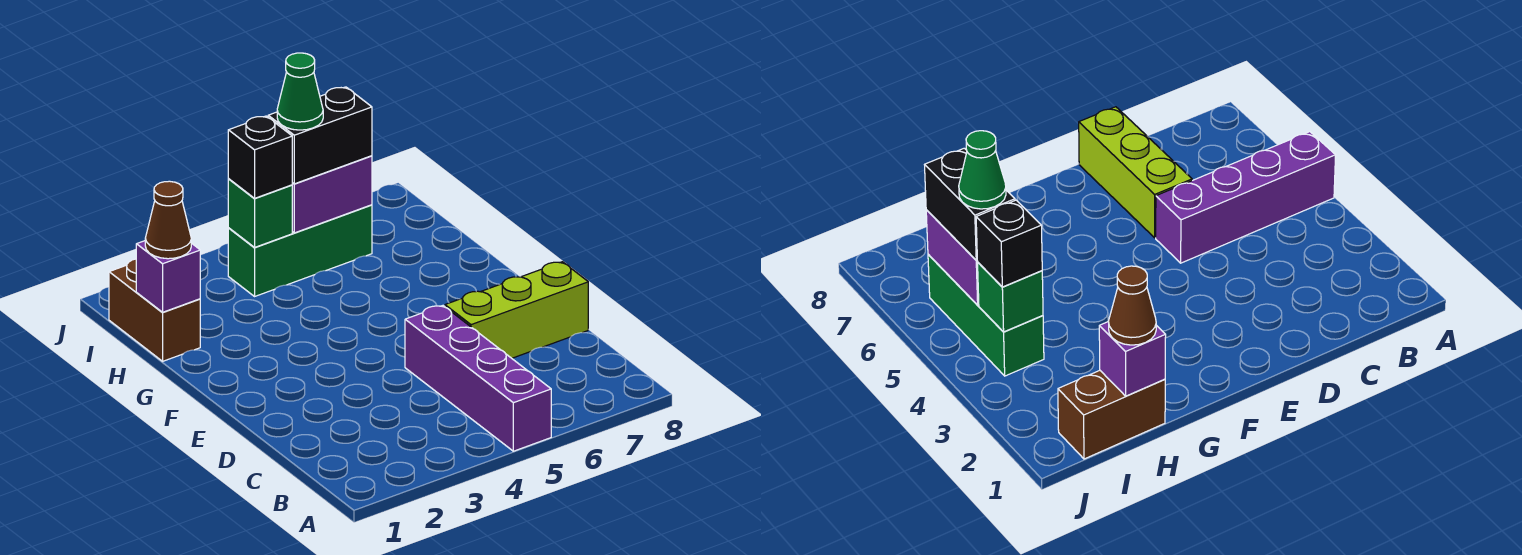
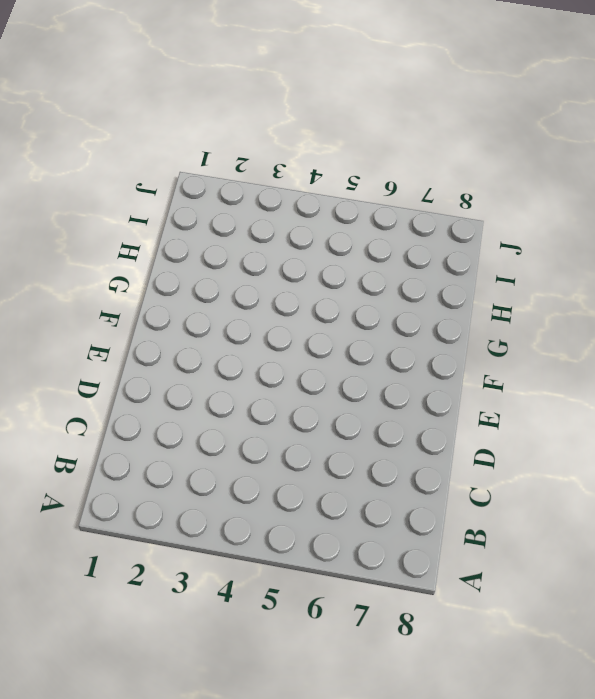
none -> purple brick A5:D5 level 1
none -> lime brick D6:D8 level 1

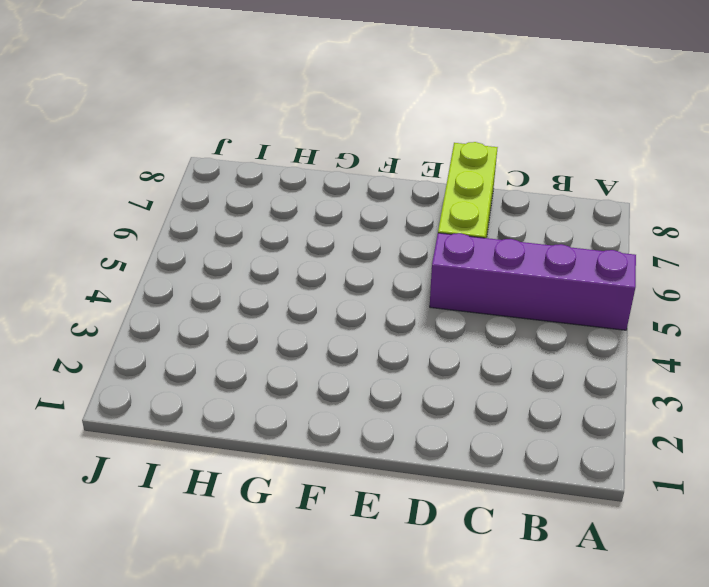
none -> brown brick H1:I1 level 1
none -> green brick I4:I6 level 1

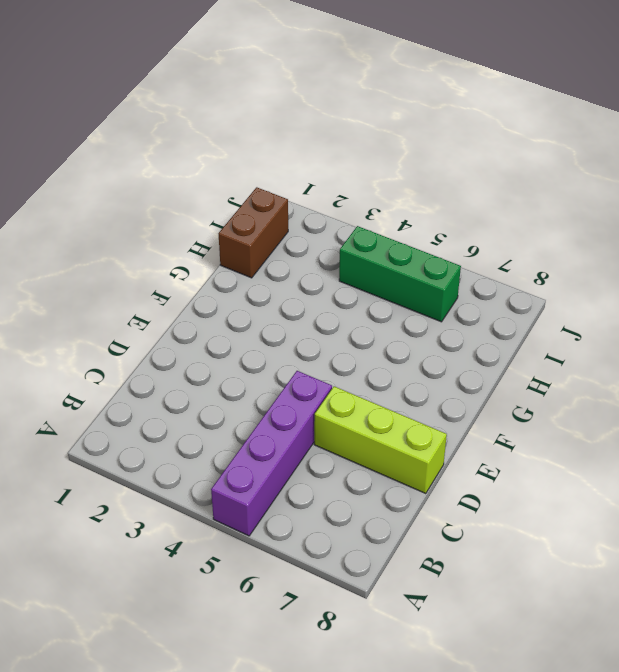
none -> purple brick H1 level 2
none -> green brick I4 level 2

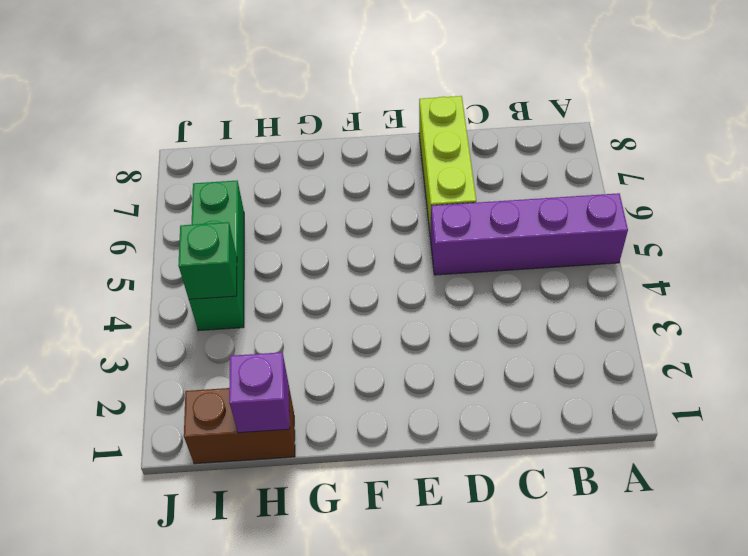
none -> purple brick I5:I6 level 2
none -> brown cone H1 level 3

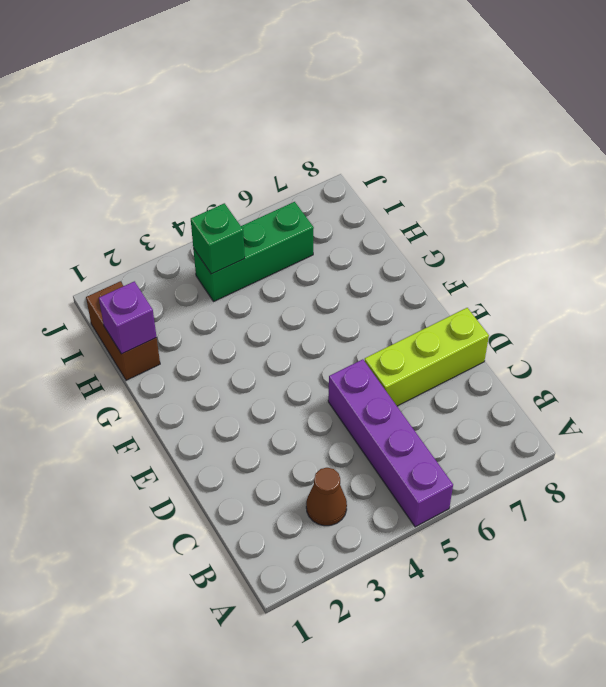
brown cone B3 level 1 -> brown cone H1 level 3
none -> purple brick I5:I6 level 2
none -> black brick I4 level 3

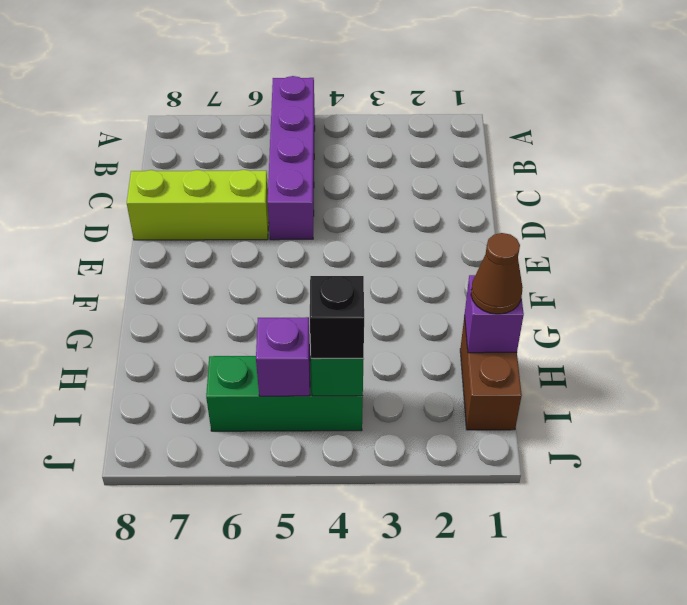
purple brick I5 level 2 -> purple brick I5:I6 level 2
none -> black brick I5:I6 level 3
none -> green cone I5 level 4

